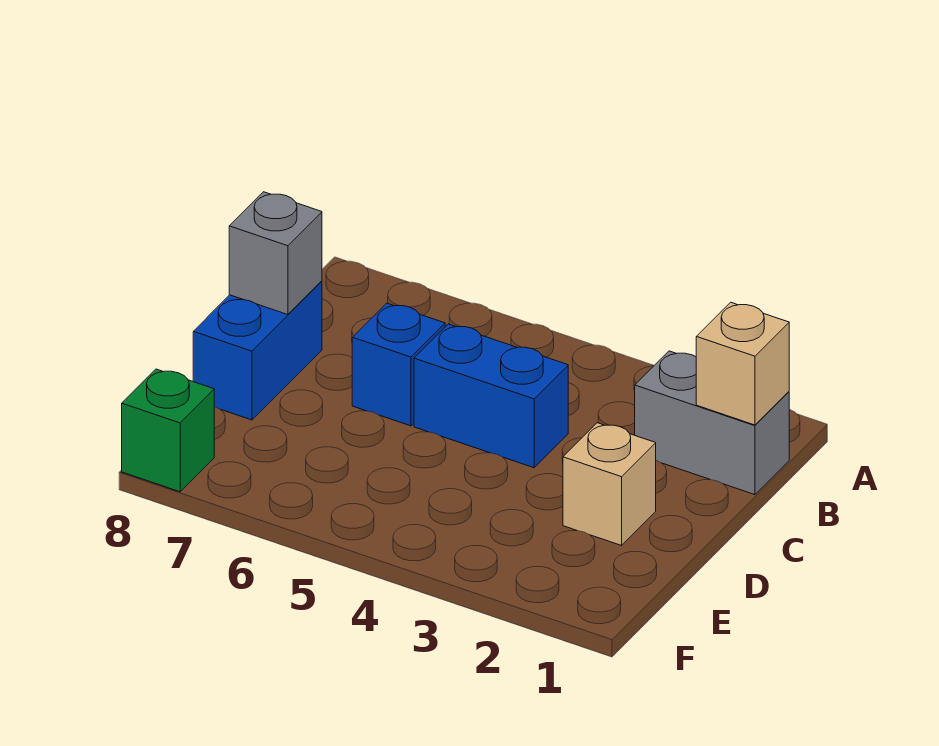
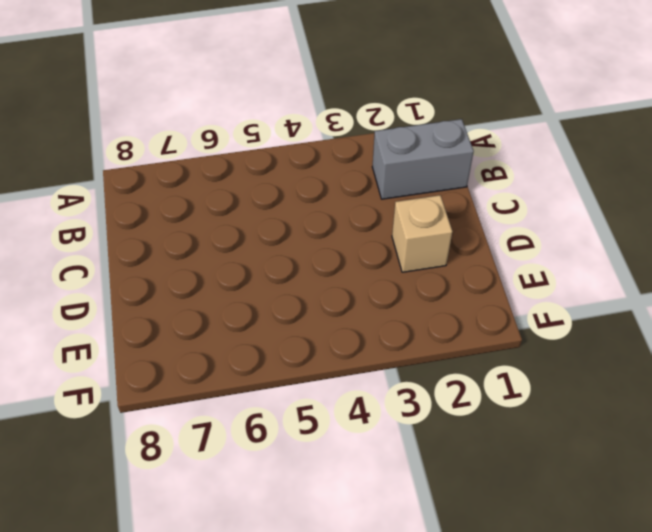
none -> blue brick C4:C5 level 1
none -> blue brick C6 level 1

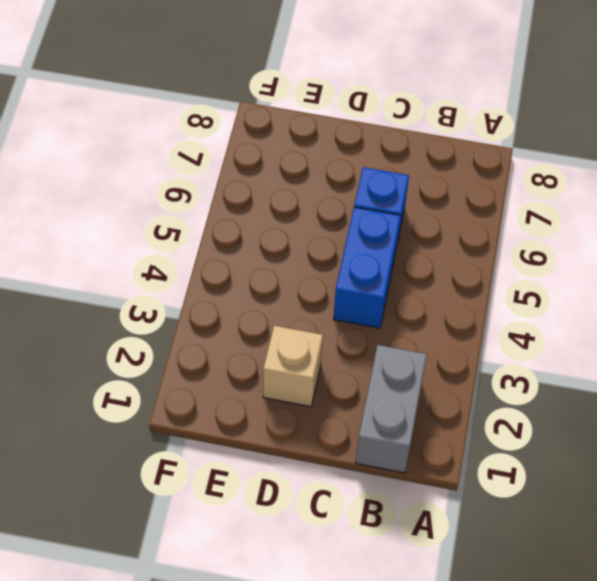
none -> blue brick C8:D8 level 1
none -> green brick F8 level 1

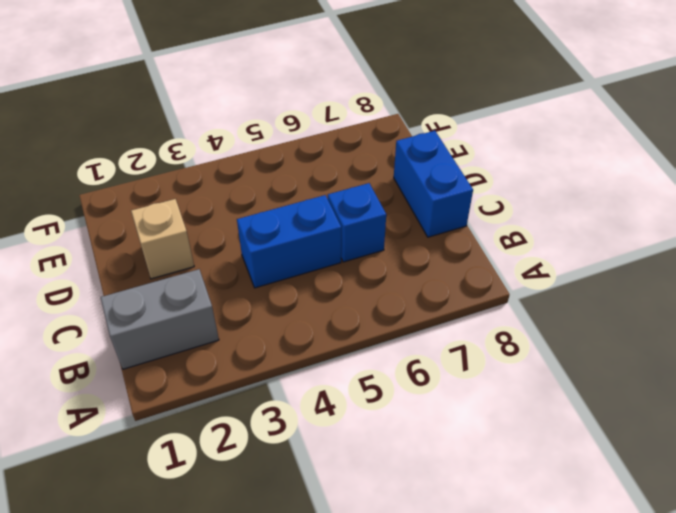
none -> green brick F8 level 1
none -> tan brick B1 level 2

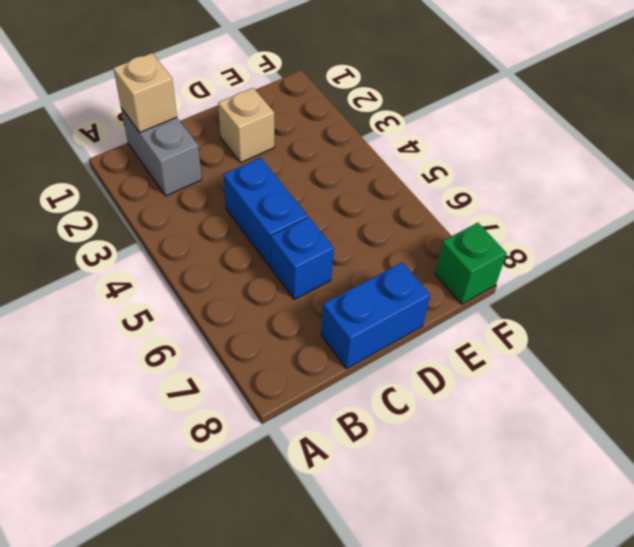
none -> grey brick C8 level 2

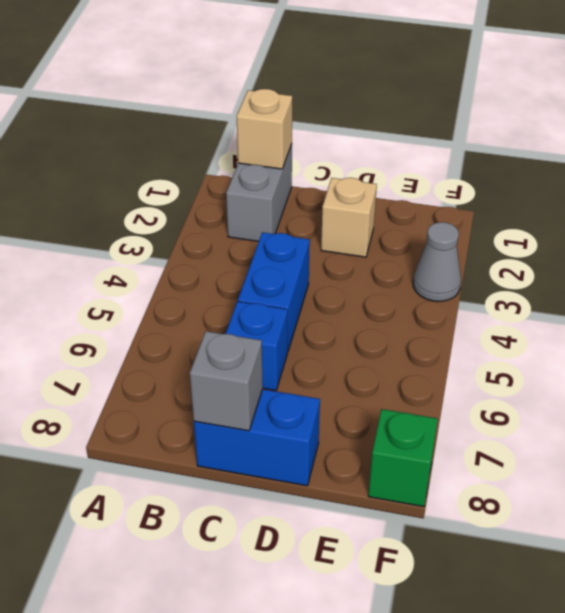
grey cone F3 level 1 -> none

